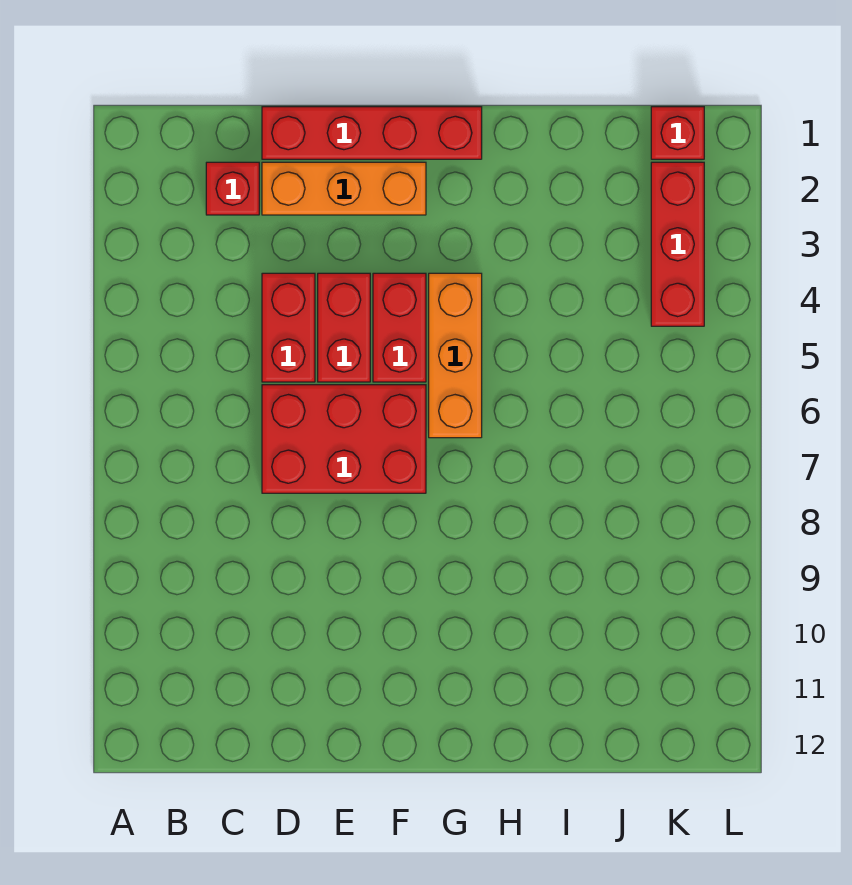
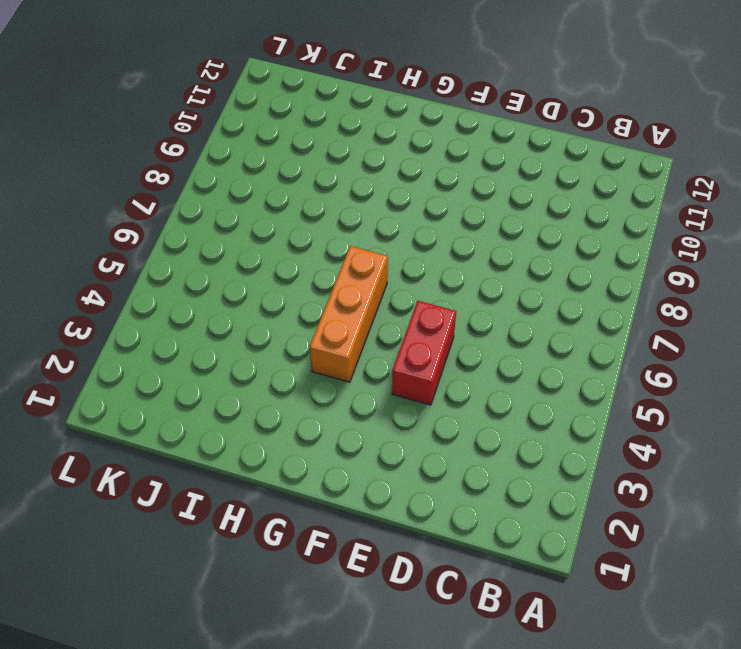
none -> red brick C2 level 1
none -> red brick D1:G1 level 1

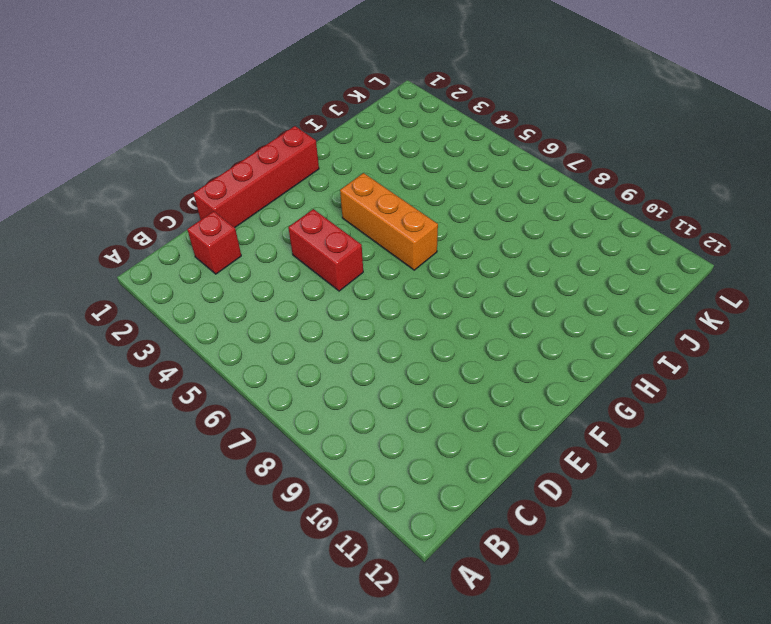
none -> orange brick D2:F2 level 1
none -> red brick D4:D5 level 1

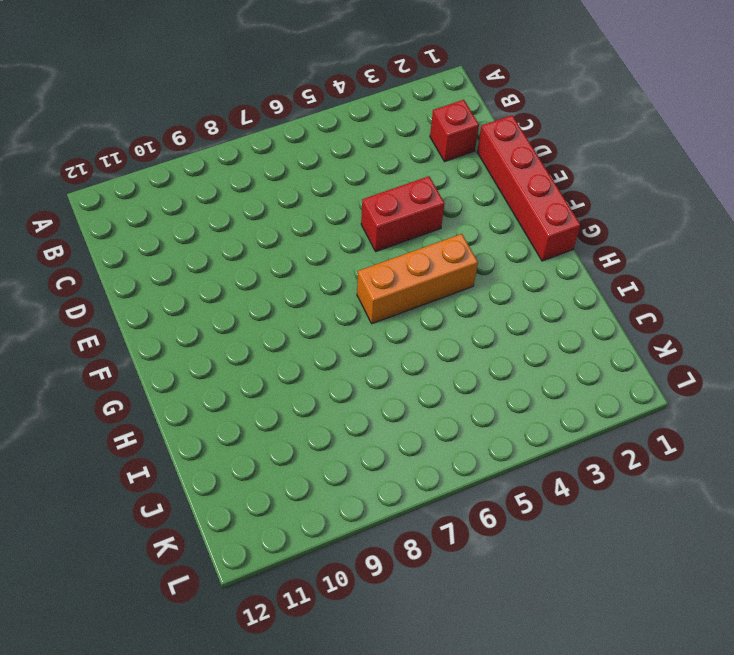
none -> orange brick D2:F2 level 1
none -> red brick D4:D5 level 1

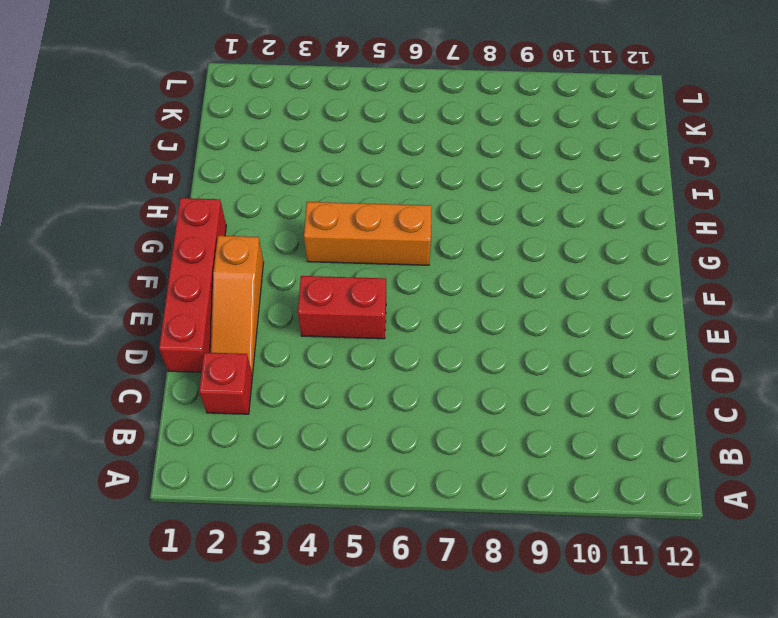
orange slope D2:F2 level 1 top F -> orange brick D2:F2 level 1
none -> red brick D4:D5 level 1
none -> red brick D6:F7 level 1

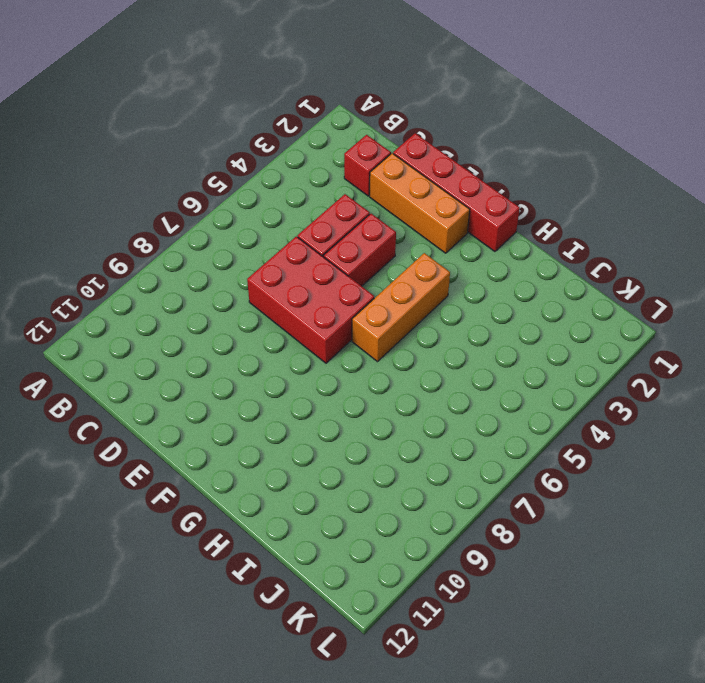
none -> red brick F4:F5 level 1
none -> red brick K1 level 1

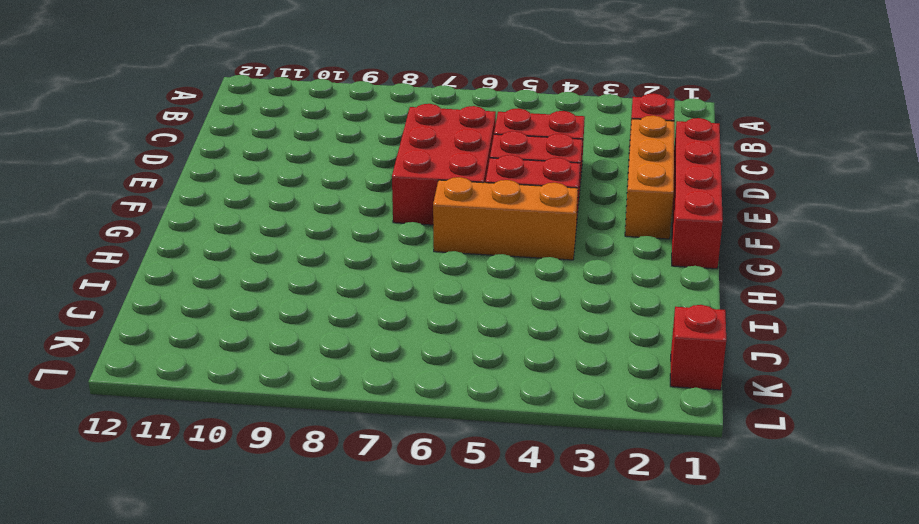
none -> red brick K2:K4 level 1

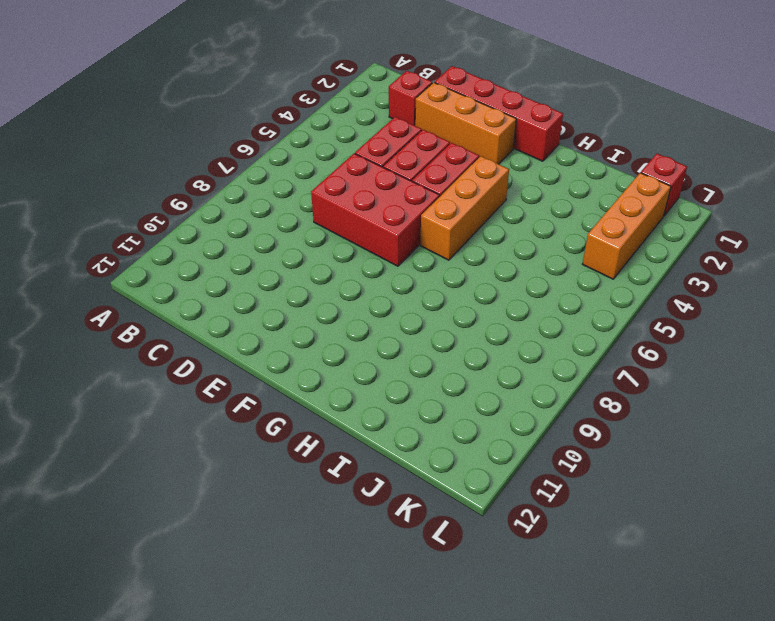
orange brick K2:K4 level 1 -> red brick K2:K4 level 1

